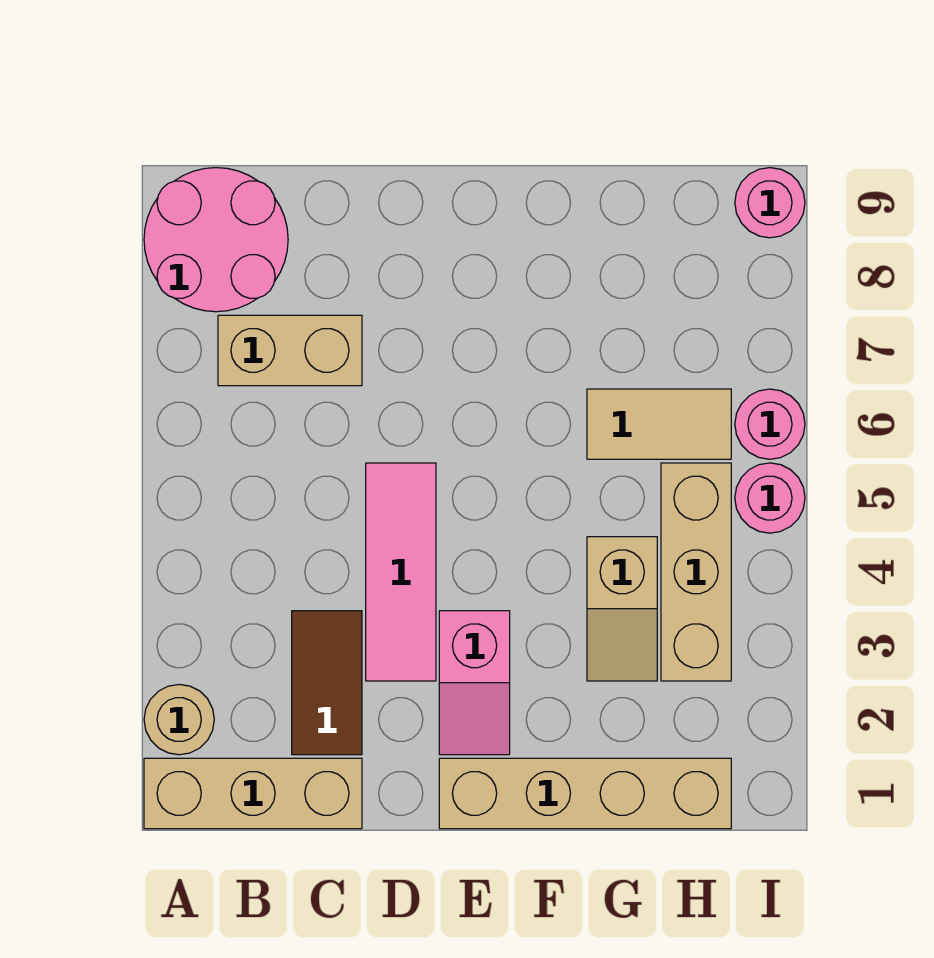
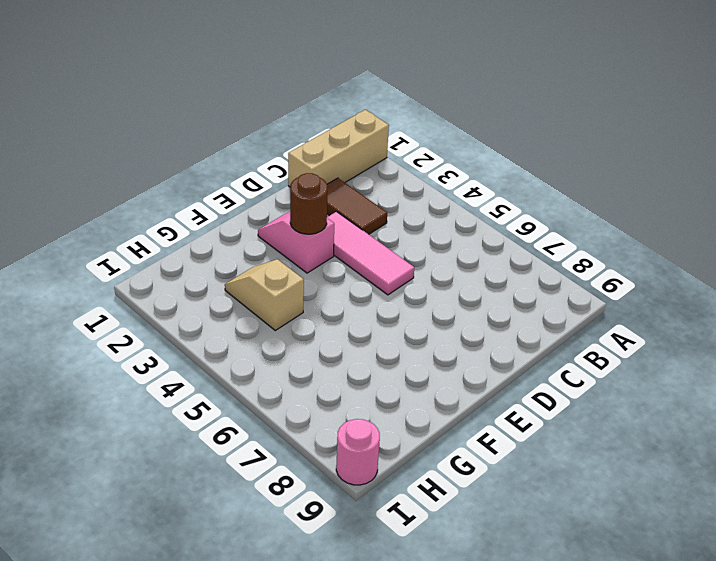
brown round brick E3 level 2 -> none
none -> tan round brick A2 level 1
none -> pink round brick A8:B9 level 1
none -> tan brick B7:C7 level 1

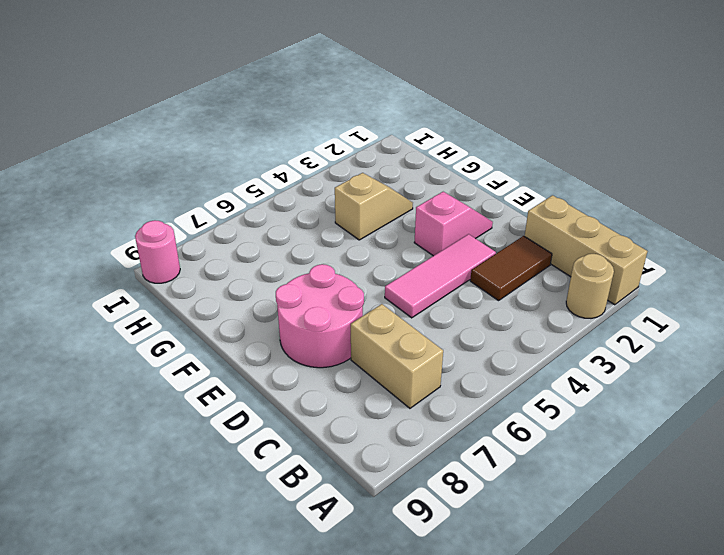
pink round brick D7:E8 level 1 -> pink round brick A8:B9 level 1
none -> tan brick E1:H1 level 1
none -> tan tile G6:H6 level 1
none -> tan brick H3:H5 level 1

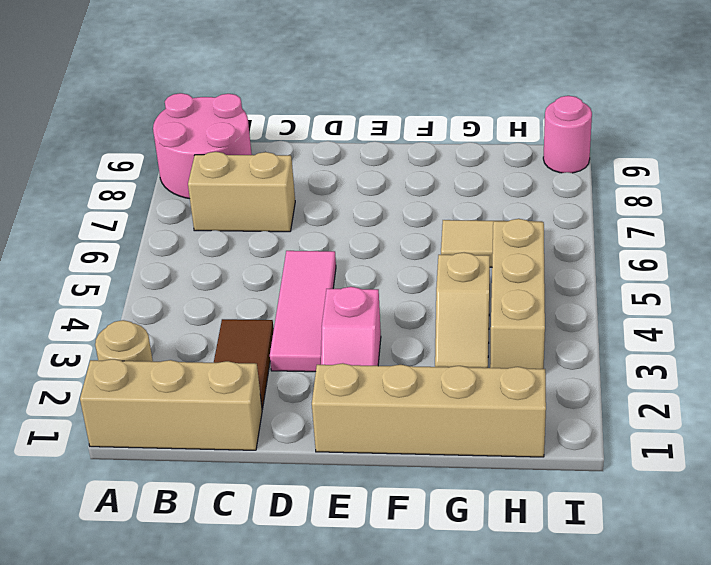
none -> pink round brick I5 level 1
none -> pink round brick I6 level 1

